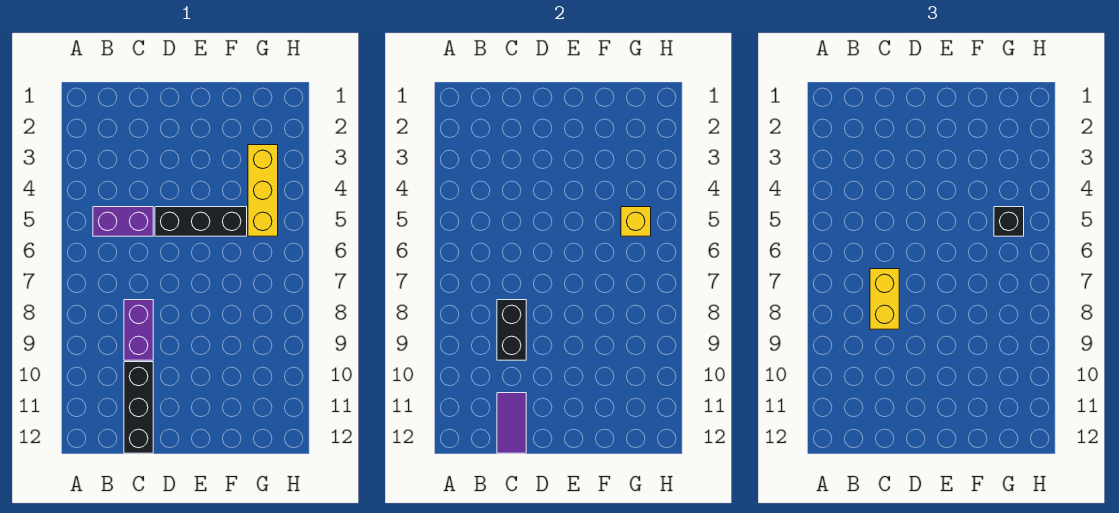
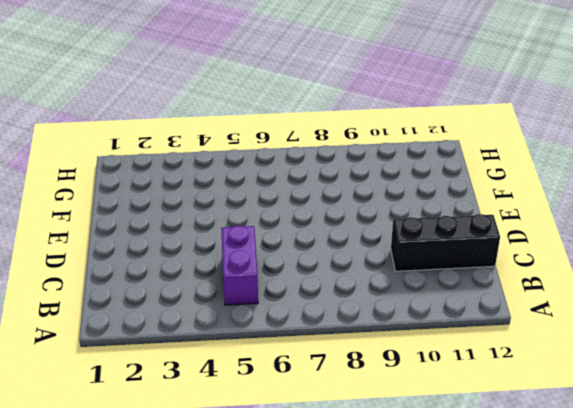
none -> purple brick C8:C9 level 1
none -> black brick D5:F5 level 1

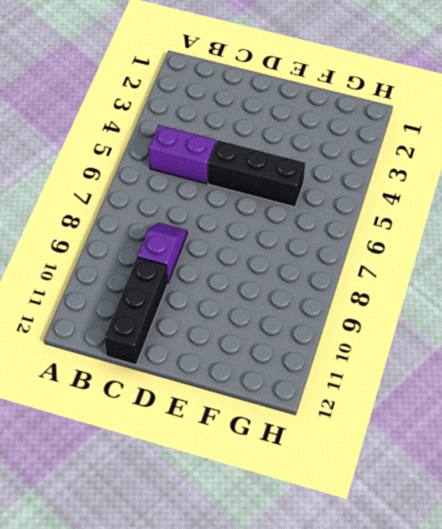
purple slope C8:C9 level 1 top 9 -> purple brick C8:C9 level 1
none -> yellow brick G3:G5 level 1
none -> black brick C8:C9 level 2

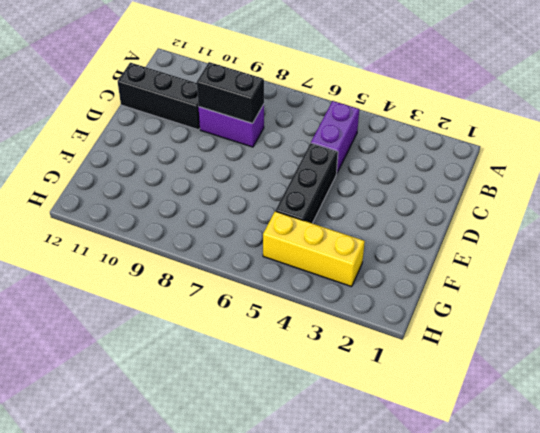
none -> purple tile C11:C12 level 2
none -> yellow brick G5 level 2

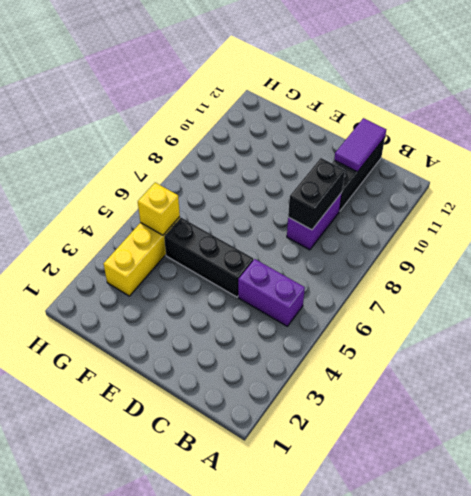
none -> yellow brick C7:C8 level 3
none -> black brick G5 level 3

